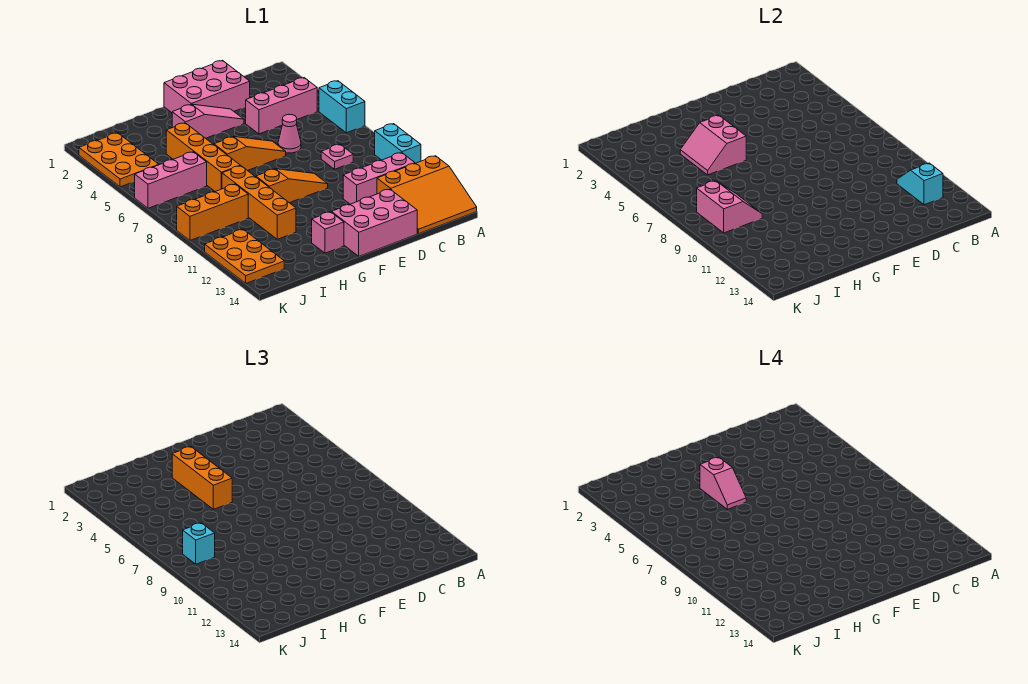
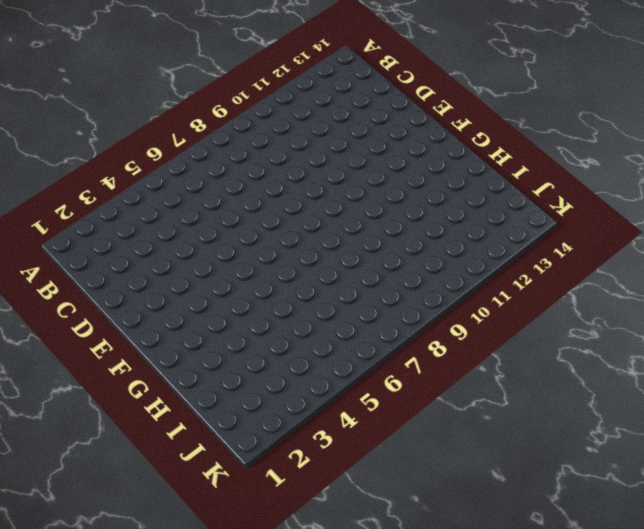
none -> cyan brick A5:A6 level 1
none -> cyan brick A9:A10 level 1
none -> orange slope A12:C14 level 1 top 12

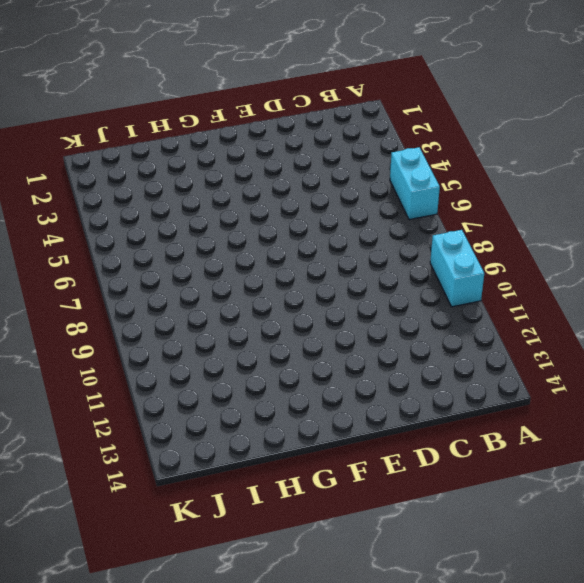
none -> orange slope A12:C14 level 1 top 12
none -> pink brick B4:D4 level 1
none -> pink brick B11:D11 level 1

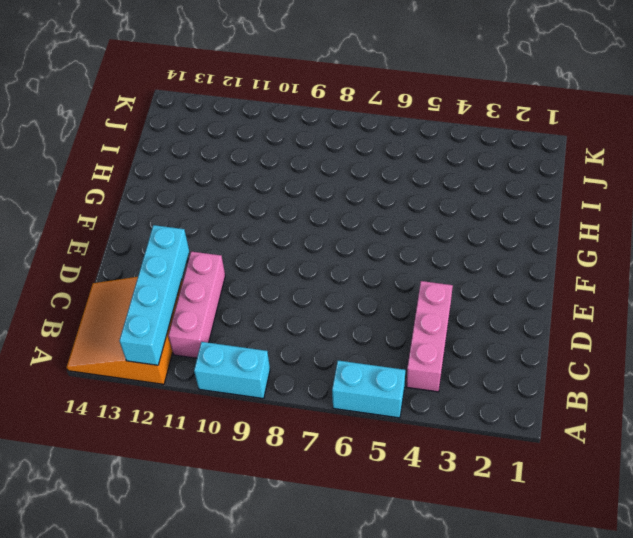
cyan brick A12:D12 level 2 -> cyan slope B11:B12 level 2 top 12
none -> pink plate C8 level 1
none -> pink brick D1:F2 level 1
none -> pink cone D6 level 1

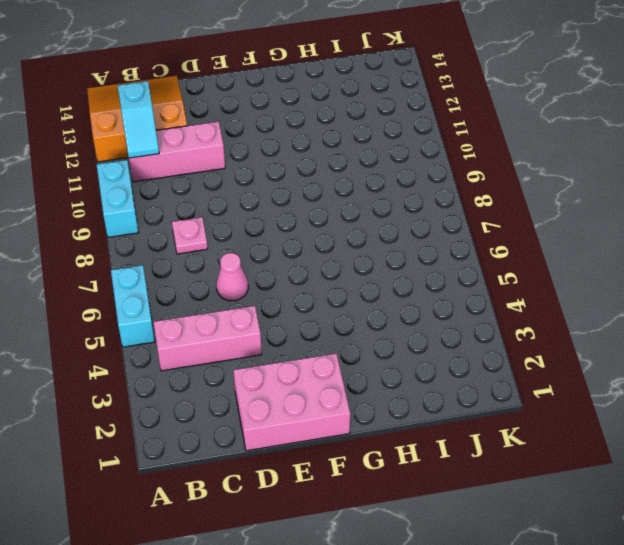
none -> pink brick D13:F14 level 1
none -> pink slope E3:G3 level 1 top G
none -> orange slope E6:G6 level 1 top G

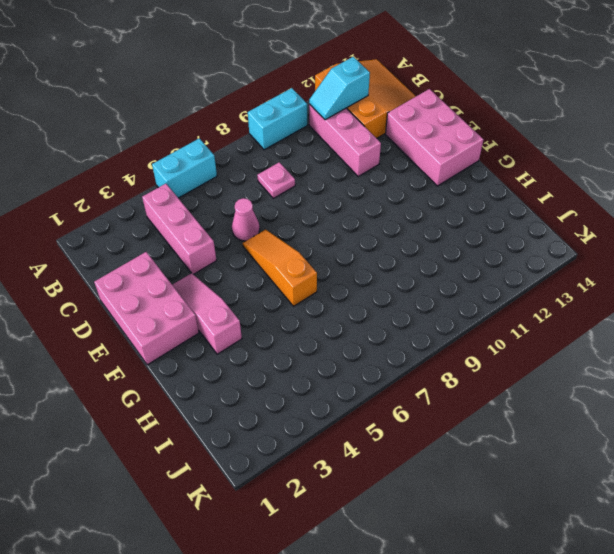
none -> orange slope E9:G9 level 1 top G
none -> pink brick G13 level 1
none -> orange brick H4:H7 level 1

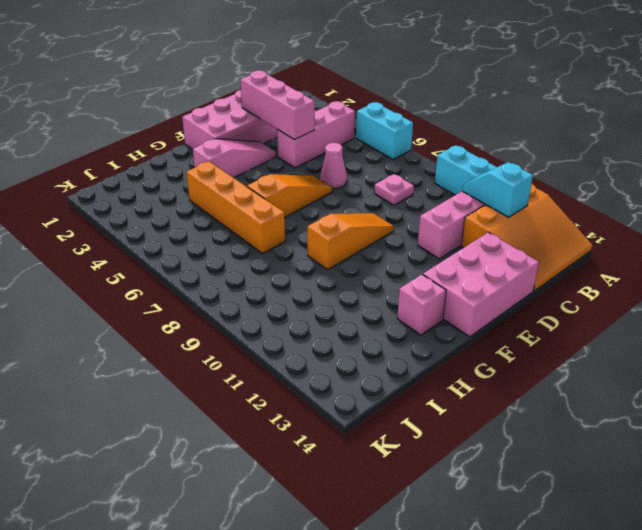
pink brick D2:D4 level 2 -> pink brick I6:K6 level 1
none -> orange brick H8:H11 level 1
none -> orange brick I9:K9 level 1
none -> orange plate J2:K4 level 1

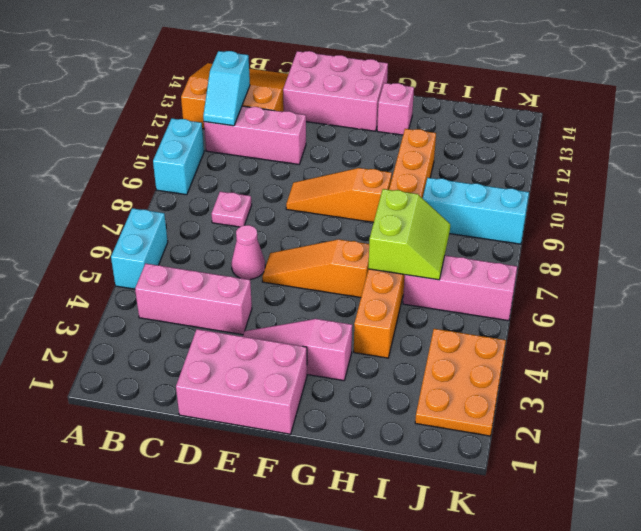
lime slope H6:I7 level 2 top H -> none
cyan brick I9:K9 level 1 -> orange brick I9:K9 level 1
none -> orange plate J11:K13 level 1
none -> pink slope G4:H5 level 2 top G
none -> pink slope I8:J9 level 2 top J

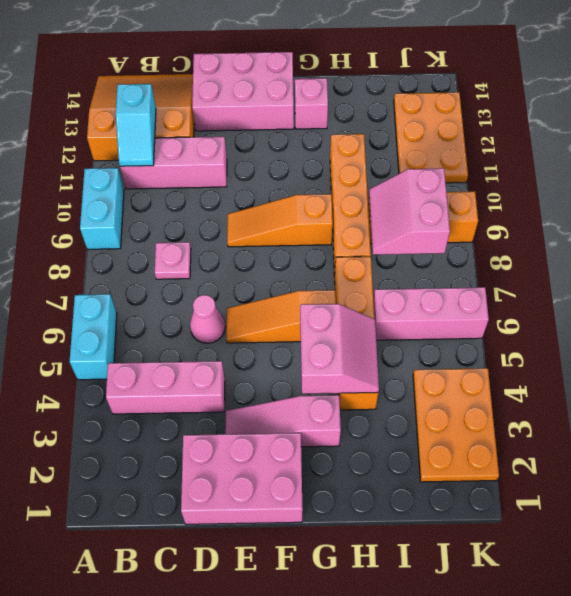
none -> orange brick G3:G5 level 3
none -> cyan brick J8 level 3
none -> pink slope G4:G5 level 4 top 4

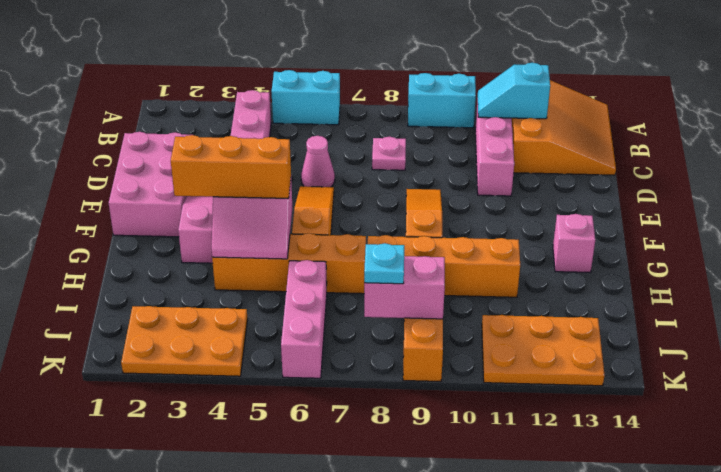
cyan plate J8 level 3 -> cyan brick J8 level 3
none -> pink brick D13:F14 level 1
none -> pink slope G4:G5 level 4 top 4

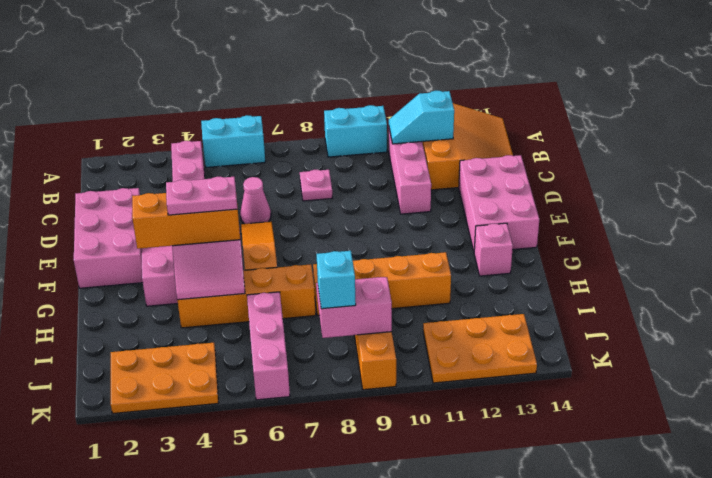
pink plate G4:G5 level 4 -> pink slope G4:G5 level 4 top 4
none -> orange slope E9:G9 level 1 top G

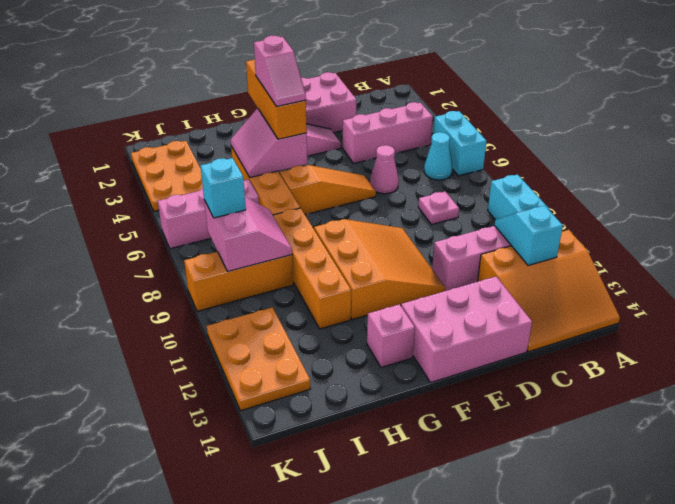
cyan cone B6 level 1 -> none
orange slope E9:G11 level 1 top G -> orange slope E9:G9 level 1 top G

